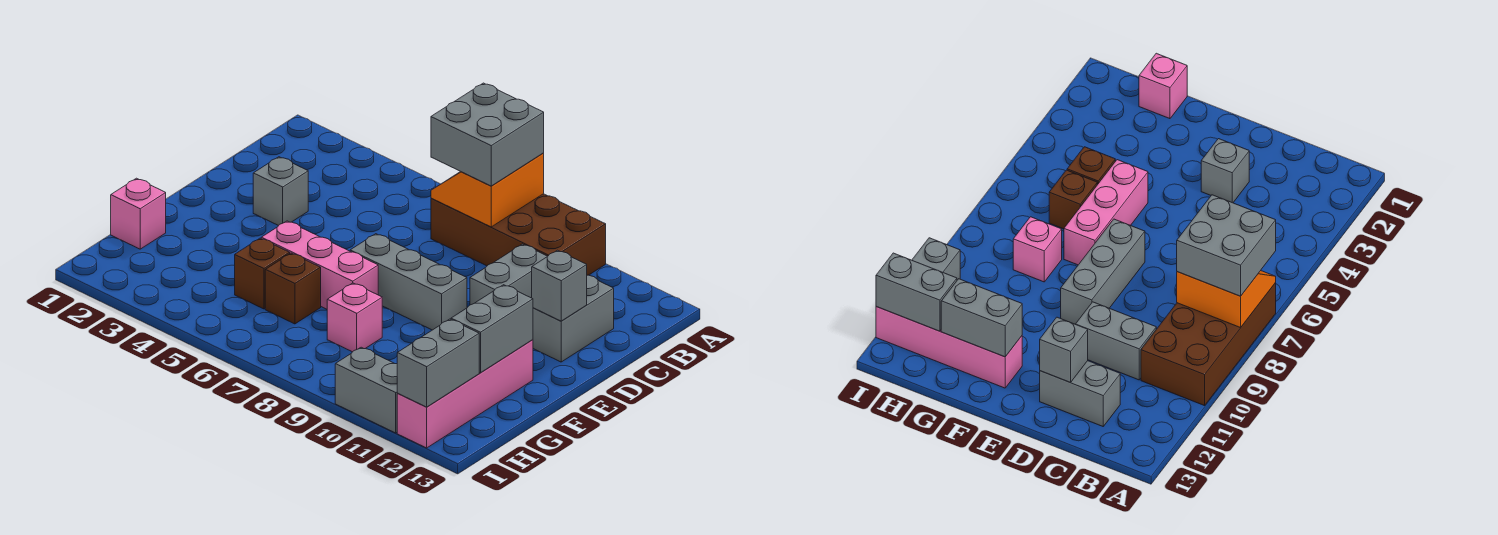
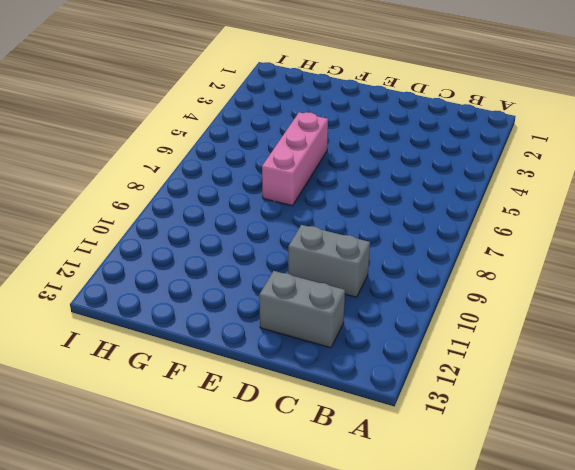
none -> brown brick A7:B10 level 1
none -> grey brick D3 level 1
none -> grey brick E7:E9 level 1

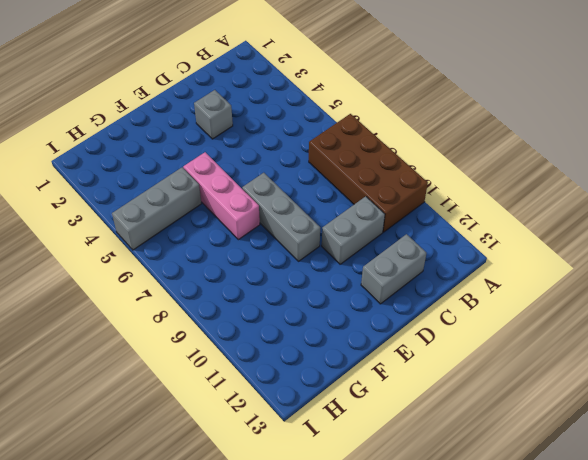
grey brick G5:I5 level 1 -> brown brick G5 level 1
none -> pink brick F12:I12 level 1
none -> pink brick G1 level 1
none -> brown brick G6 level 1

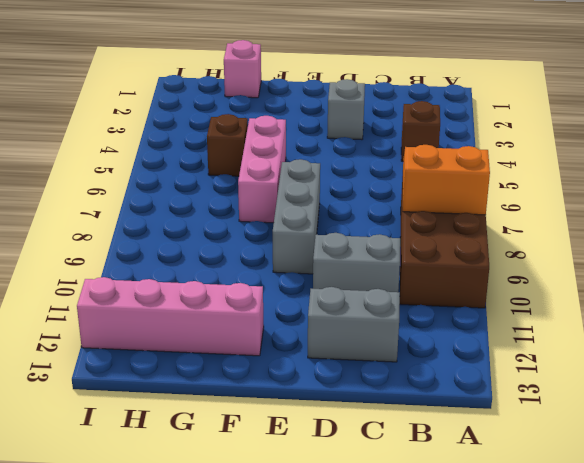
brown brick B4 level 1 -> brown brick G6 level 1
none -> pink brick G8 level 1
none -> grey brick I10:I11 level 1
none -> grey brick D12 level 2

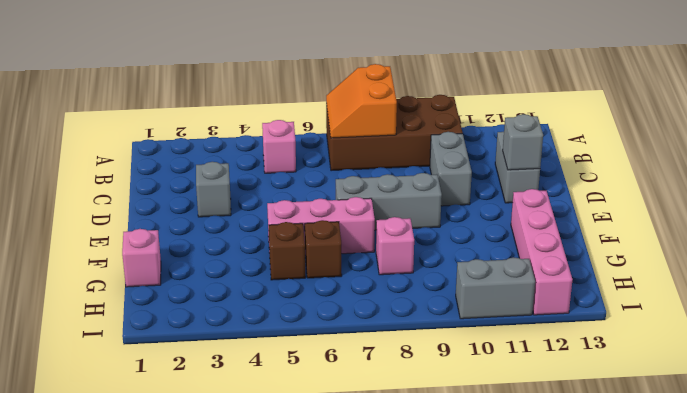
pink brick B5 level 1 -> none
none -> grey brick F12:G12 level 2
none -> grey brick H12:I12 level 2
none -> grey brick A7:B8 level 3

